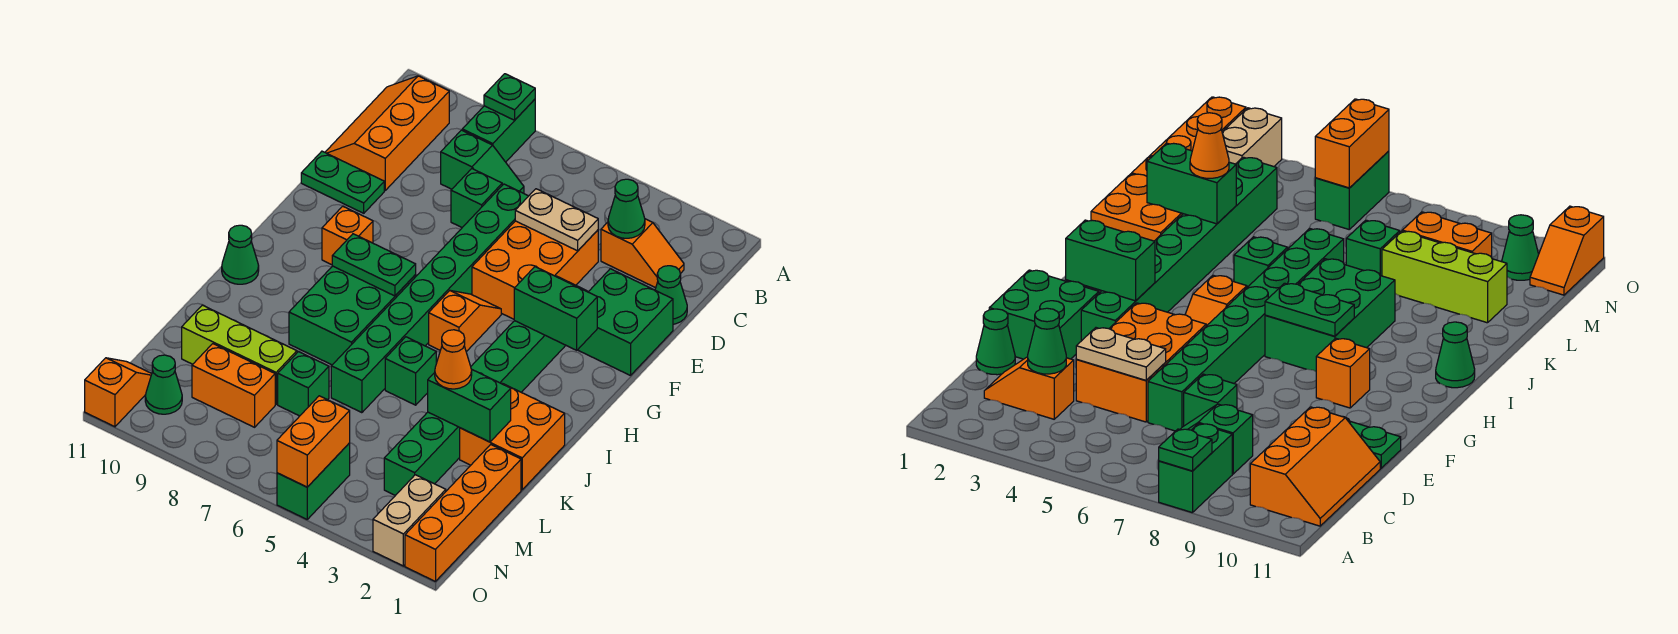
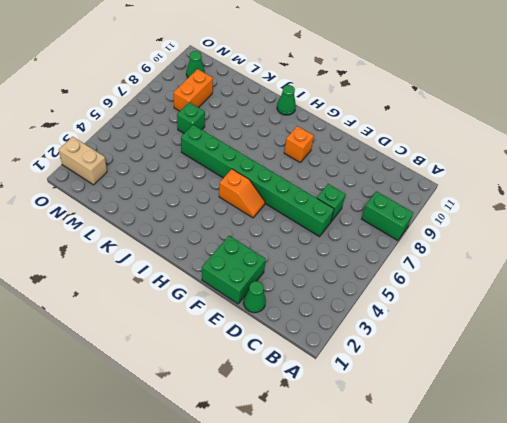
none -> orange slope B10:D11 level 1 top 10
none -> orange slope C2:C3 level 1 top 3
none -> green slope C7:C8 level 1 top 8
none -> orange brick D4:F5 level 1

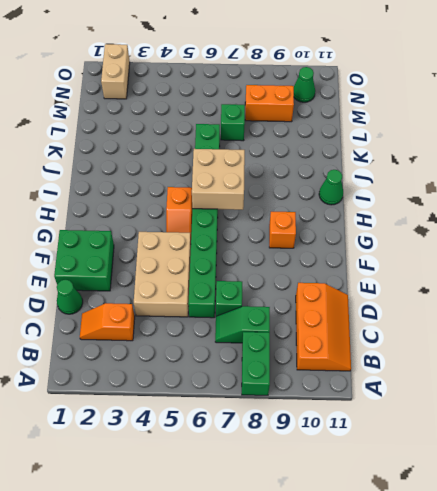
tan brick D4:F5 level 1 -> orange brick D4:F5 level 1
tan brick H6:I7 level 2 -> green plate H7:H8 level 2
none -> green plate E10:E11 level 1
none -> green brick F3:M3 level 1
none -> green brick H7:J8 level 1
none -> orange brick J1:K2 level 1

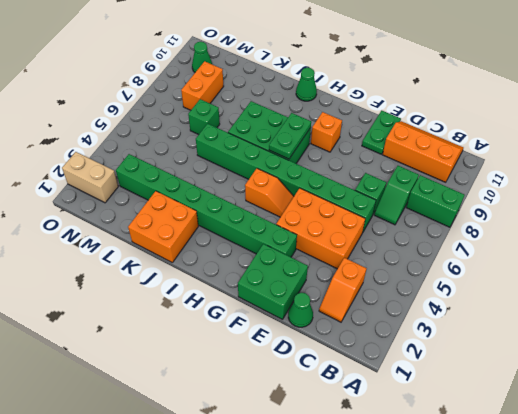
none -> green brick J5 level 1
none -> orange brick L1:O1 level 1
none -> lime brick L8:L10 level 1
none -> green brick N5:O5 level 1

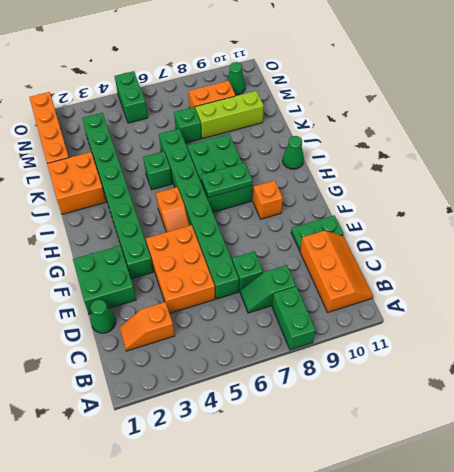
none -> tan brick N2:O2 level 1
none -> orange slope N11:O11 level 1 top O
none -> green plate A8 level 2
none -> green cone C3 level 2

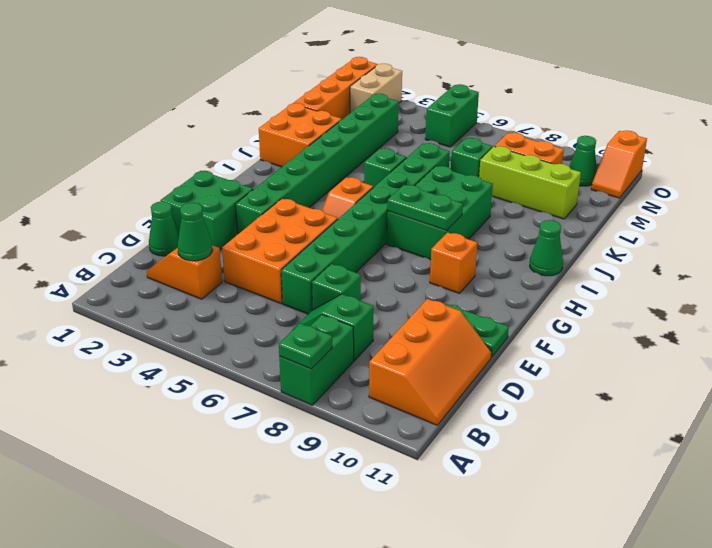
none -> tan plate D4:D5 level 2
none -> green brick G2:G3 level 2
none -> green brick K2:K3 level 2
none -> orange brick N5:O5 level 2

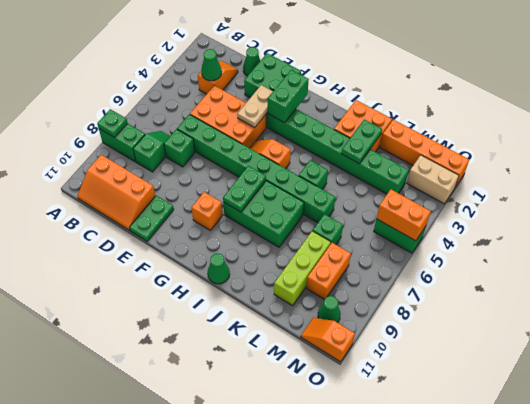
tan plate F3:F4 level 2 -> tan plate D4:D5 level 2
green plate K2:K3 level 2 -> green brick K2:K3 level 2
none -> orange cone K3 level 3

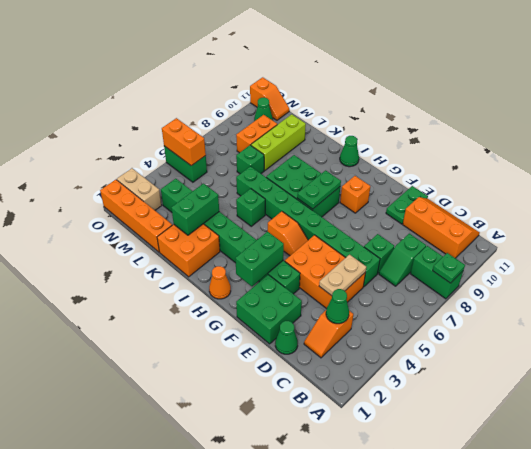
orange cone H1 level 1 -> orange cone K3 level 3

